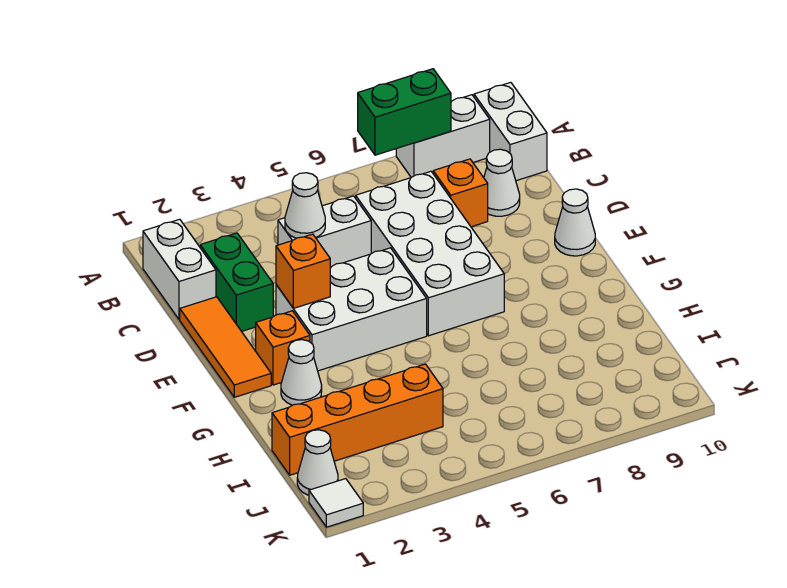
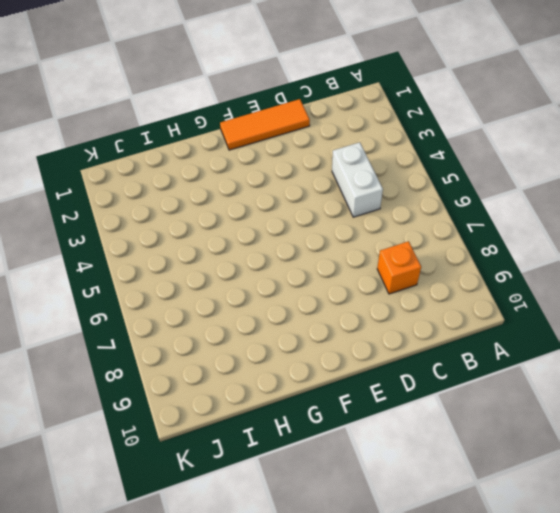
none -> white brick A8:A9 level 1
none -> white brick A10:B10 level 1
none -> white brick B1:C1 level 1

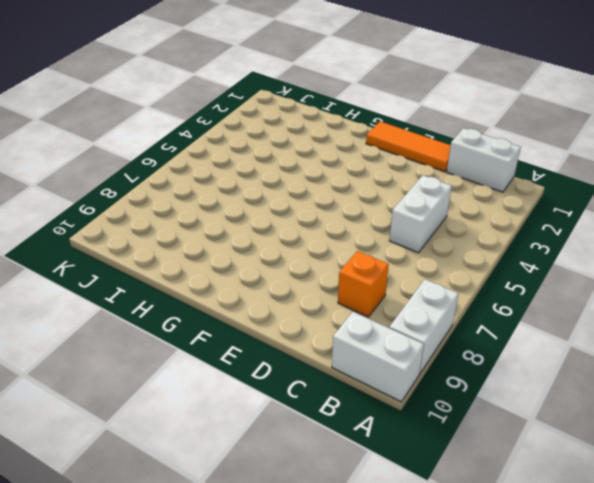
none -> green brick C2:D2 level 1
none -> white brick C6:F7 level 1
none -> white cone C9 level 1

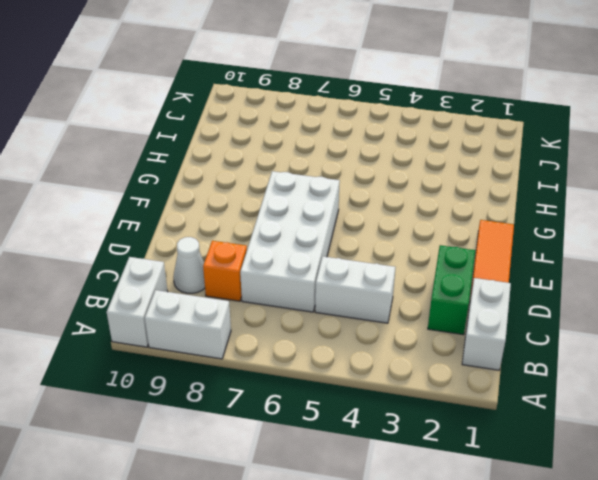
none -> white brick E3:F5 level 1
none -> white cone E10 level 1
none -> orange brick F2 level 1

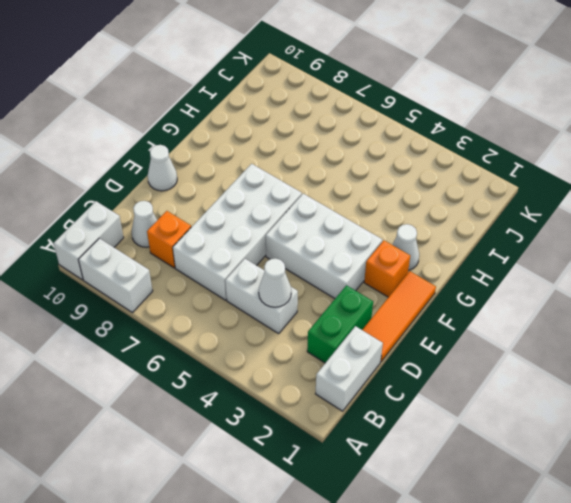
none -> orange brick I1:I4 level 1
none -> white cone J1 level 1
none -> white tile K1 level 1

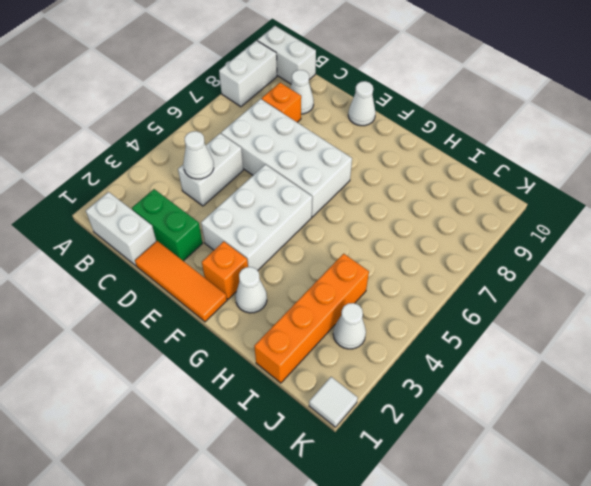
white cone J3 level 1 -> white cone J1 level 1
none -> green brick A7:A8 level 2
none -> orange brick E3 level 2

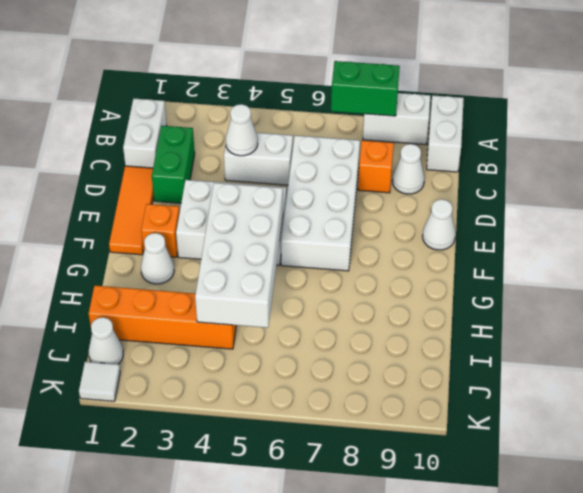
white brick F4:I5 level 2 -> none
none -> orange brick E3 level 2

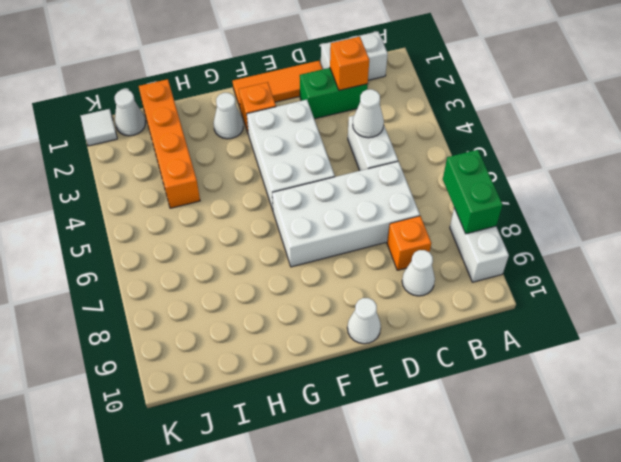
orange brick C2 level 2 -> orange brick E3 level 2
none -> white brick A10:B10 level 1

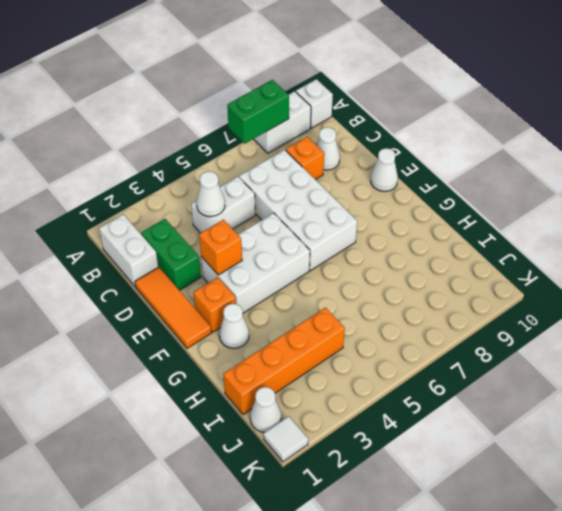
white brick A10 level 1 -> white brick A10:B10 level 1

